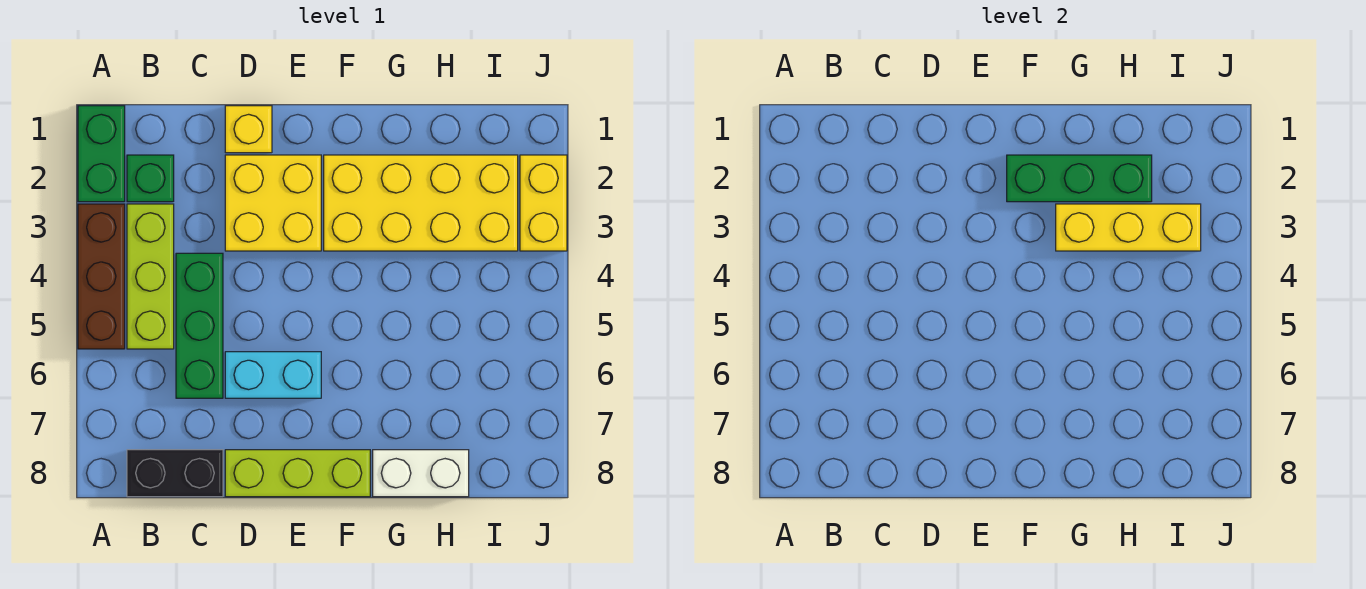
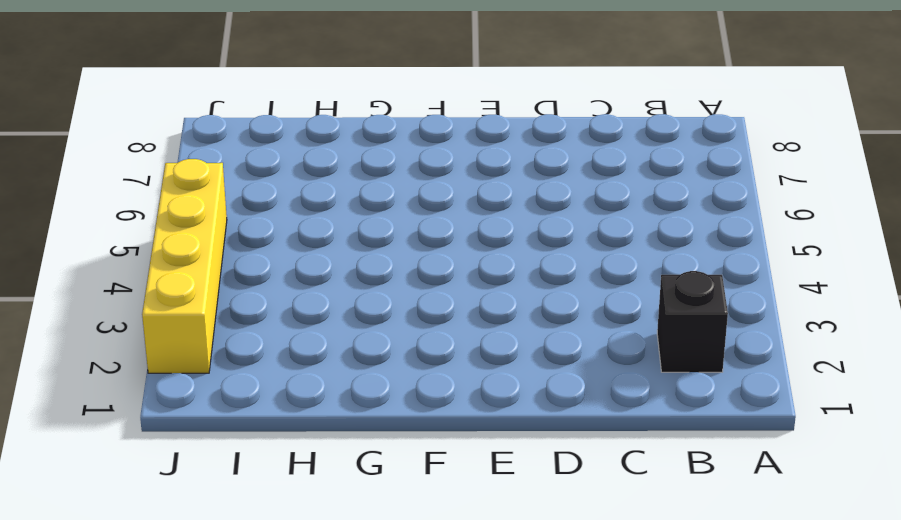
black brick B2 level 1 -> green brick B2 level 1
yellow brick J2:J5 level 1 -> yellow brick J2:J3 level 1
none -> green brick A1:A2 level 1
none -> brown brick A3:A5 level 1
none -> lime brick B3:B5 level 1

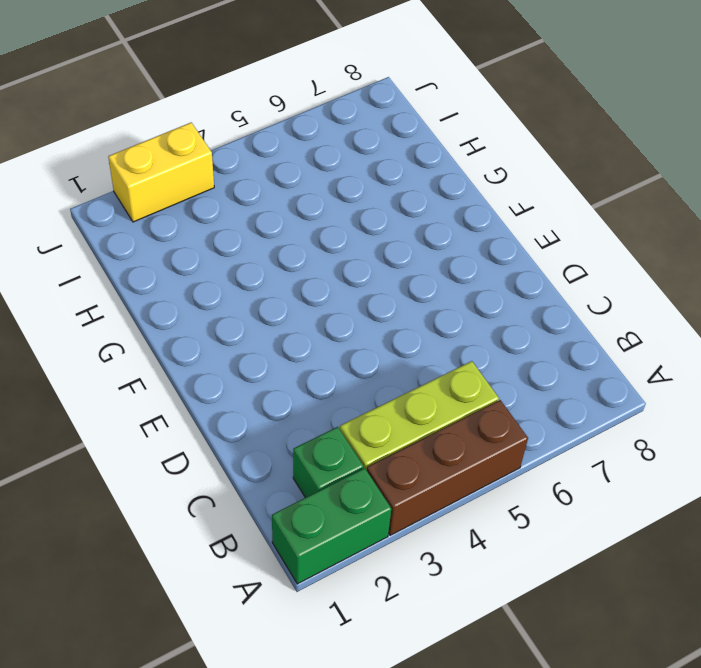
none -> black brick B8:C8 level 1
none -> green brick C4:C6 level 1
none -> yellow brick D1 level 1

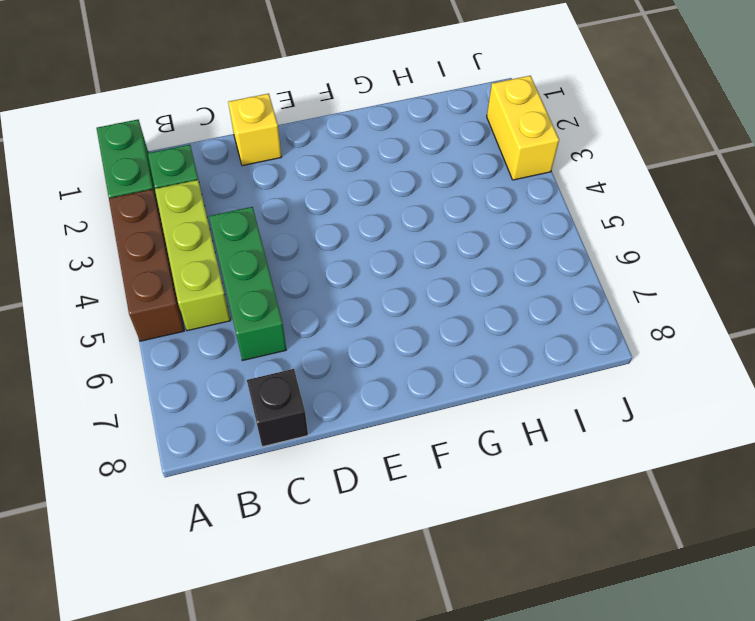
black brick C8 level 1 -> black brick B8:C8 level 1
none -> yellow brick D2:E3 level 1
none -> cyan brick D6:E6 level 1
none -> lime brick D8:F8 level 1

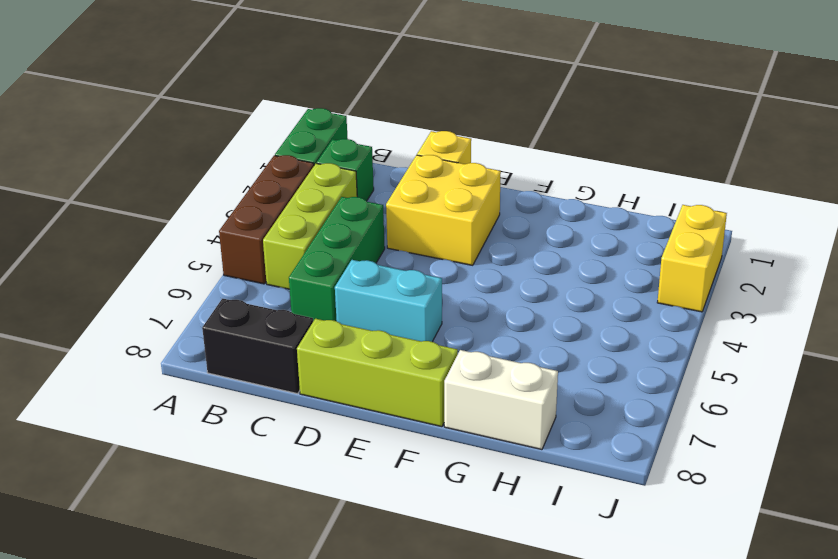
none -> yellow brick F2:I3 level 1
none -> green brick F2:H2 level 2
none -> yellow brick G3:I3 level 2

